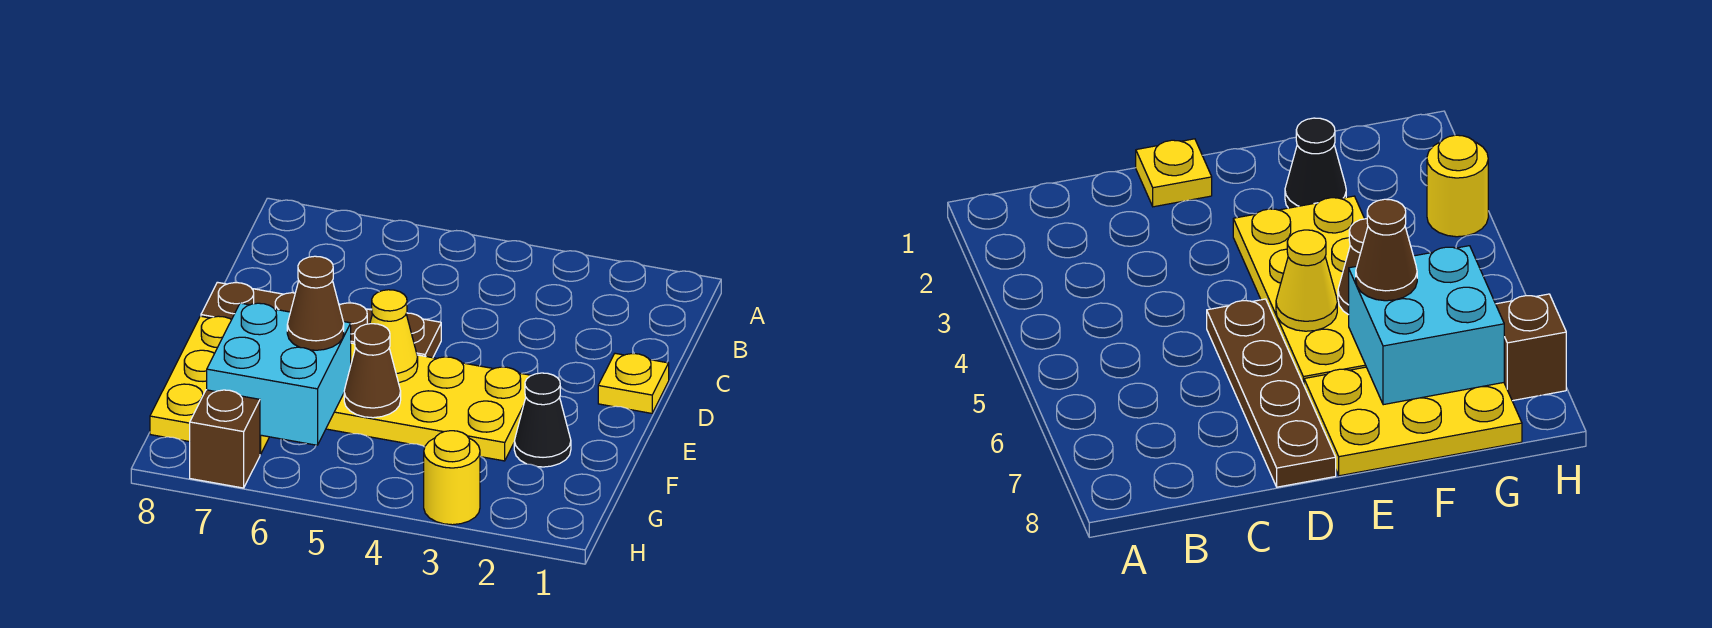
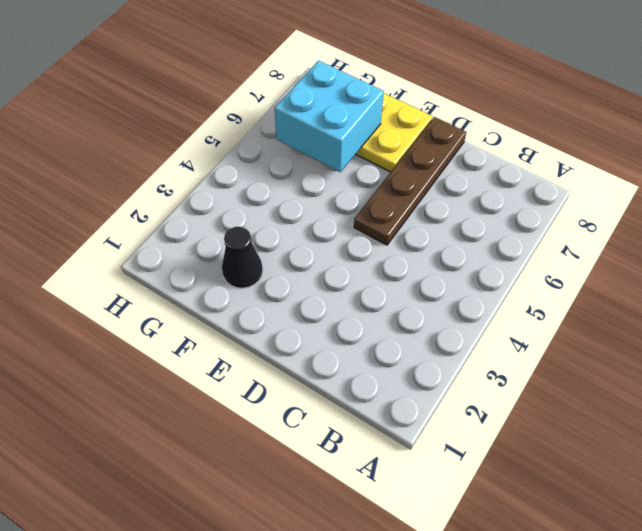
none -> yellow plate D1 level 1
none -> yellow plate E3:F6 level 1

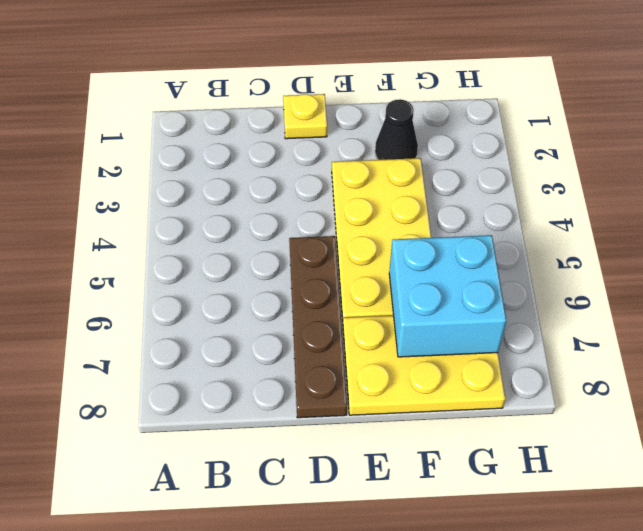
none -> yellow round brick H3 level 1
none -> brown brick H7 level 1

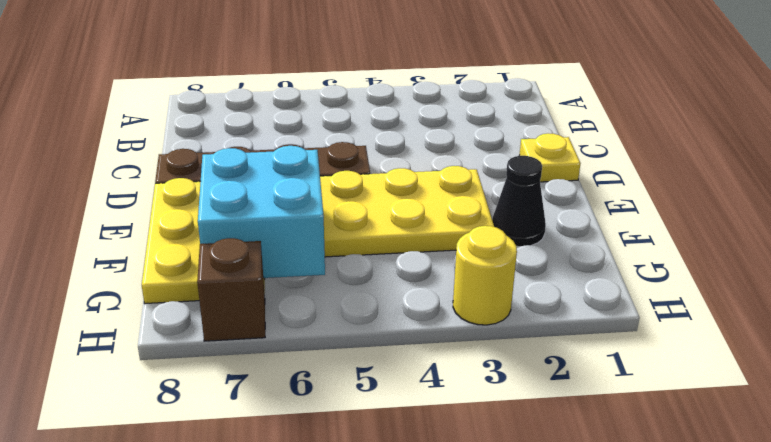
none -> yellow cone E5 level 2
none -> brown cone F5 level 2

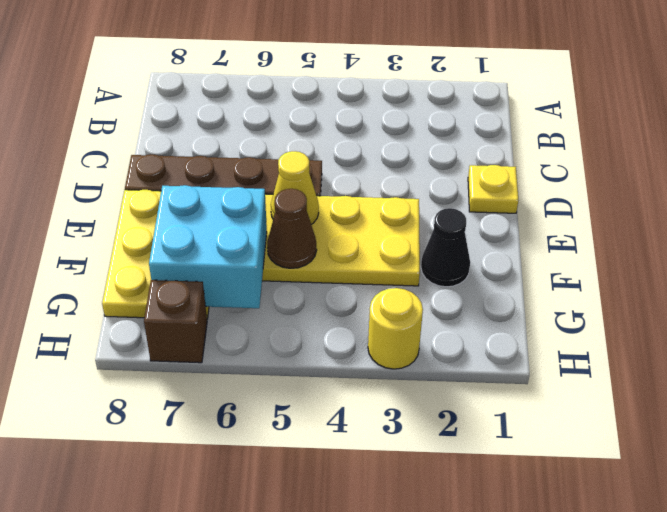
none -> brown cone F6 level 3

